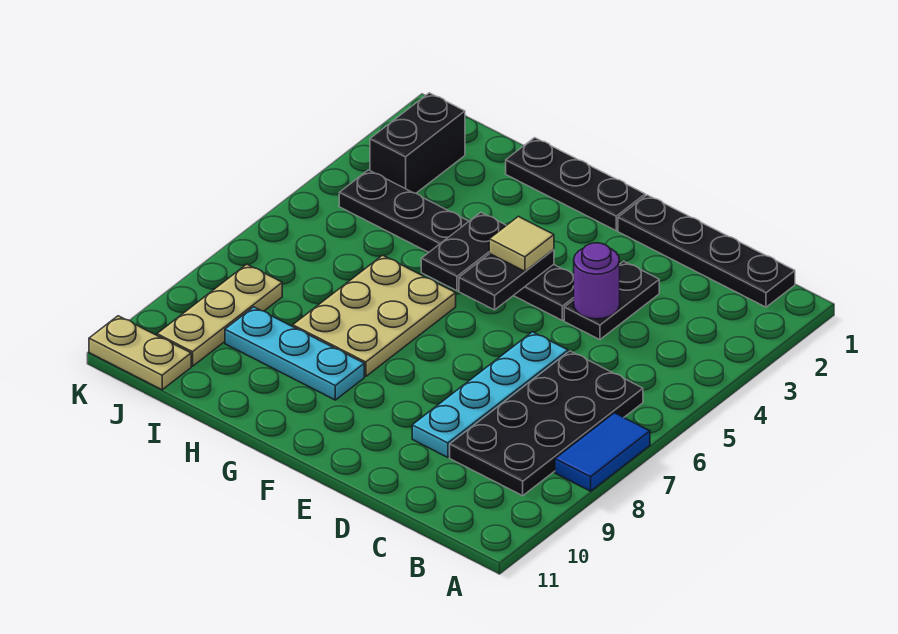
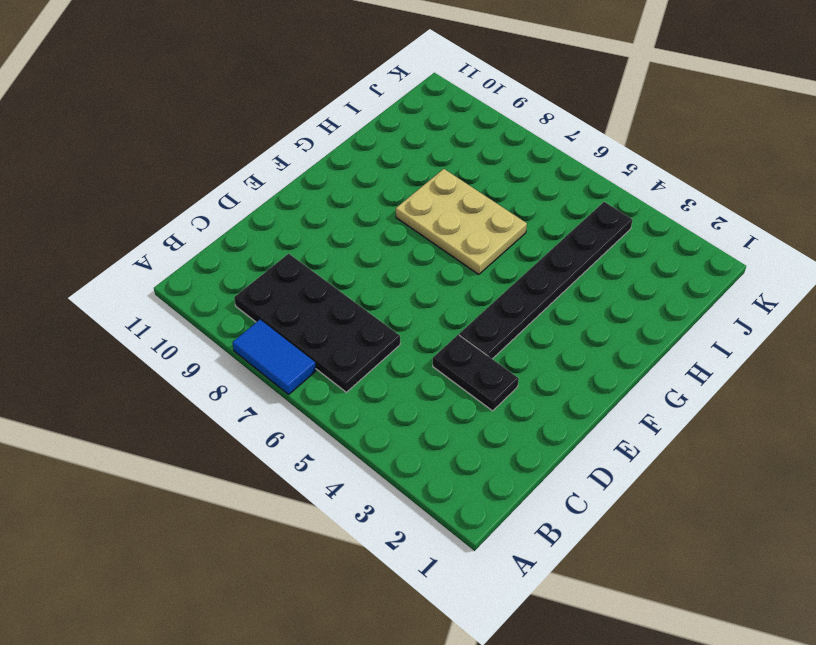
none -> black plate B1:E1 level 1
none -> cyan plate D6:D9 level 1
none -> black plate F1:H1 level 1

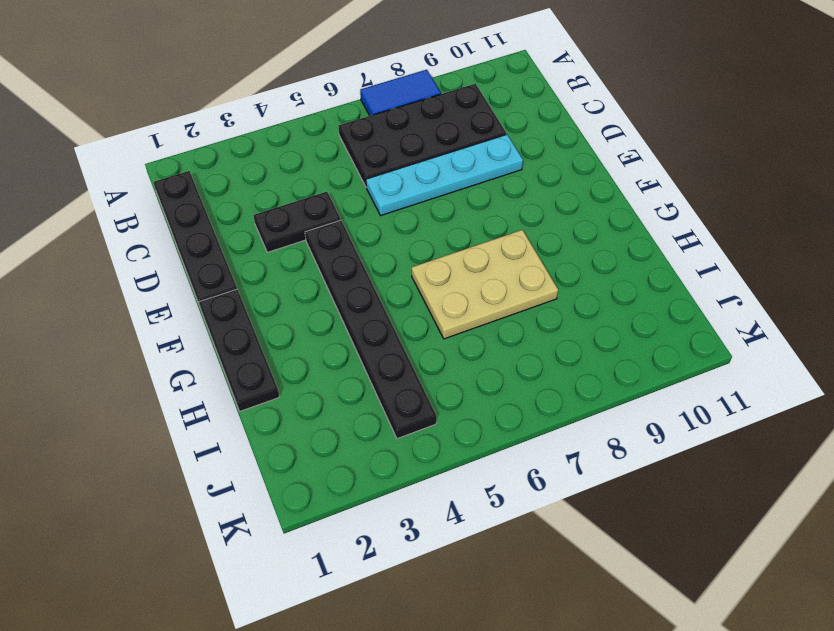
none -> cyan plate G9:I9 level 1
none -> black brick J2:J3 level 1
none -> tan plate J8:J10 level 1

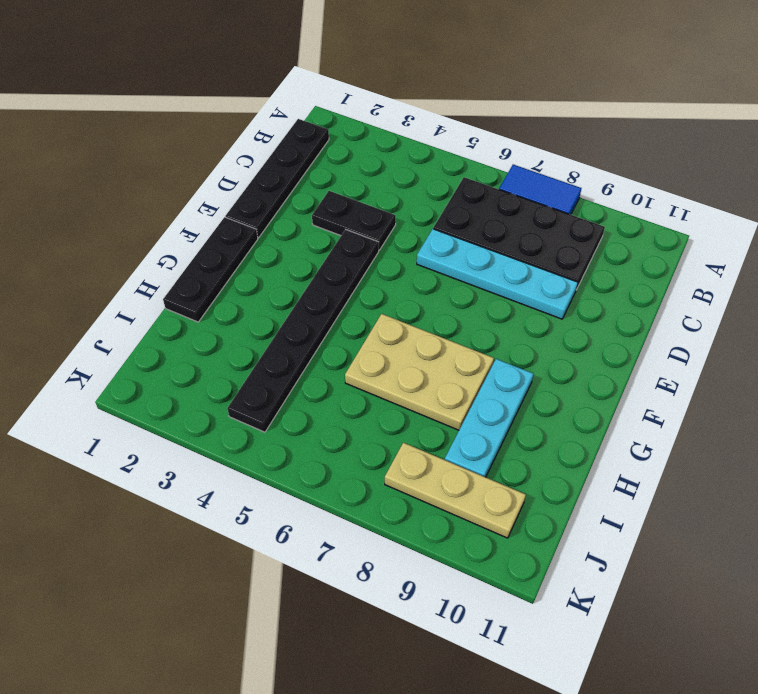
none -> black brick J2:J3 level 1
none -> tan plate J11:K11 level 1
none -> purple round brick D4 level 2

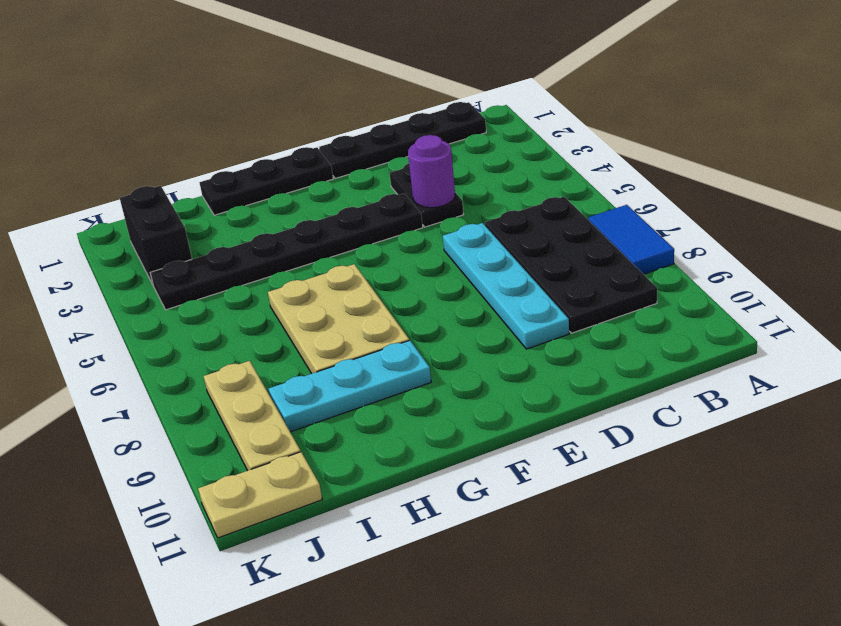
none -> black plate F4:F5 level 2
none -> black plate G4:G5 level 2
none -> tan tile F4 level 3

